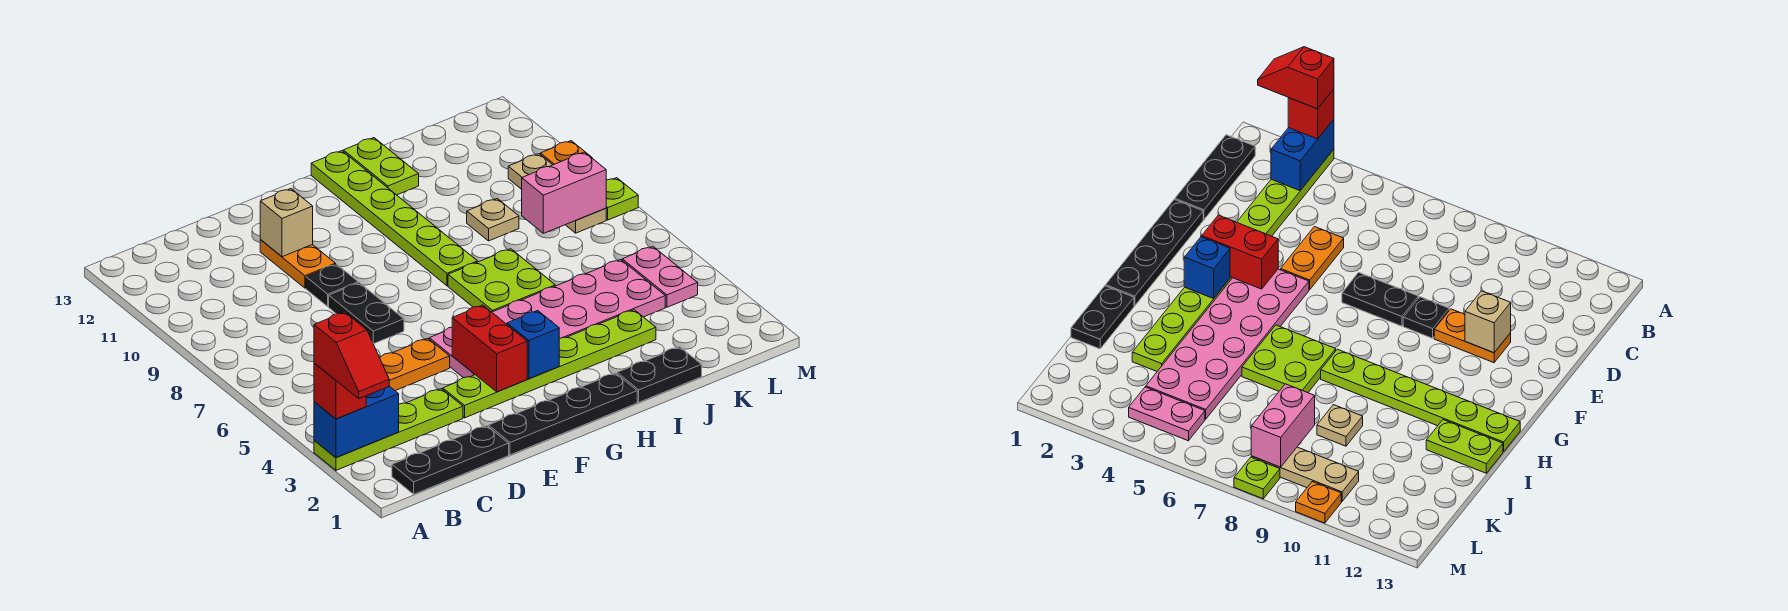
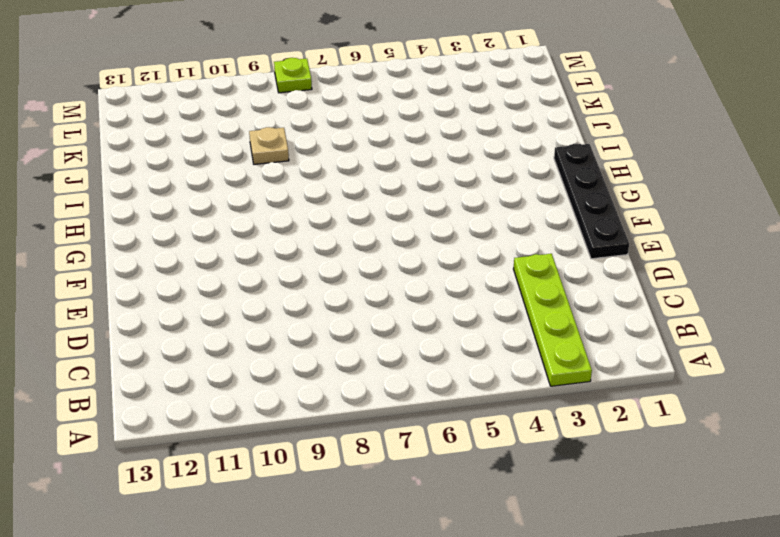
none -> black plate B1:D1 level 1
none -> orange plate D5:E5 level 1
none -> lime plate E3:J3 level 1

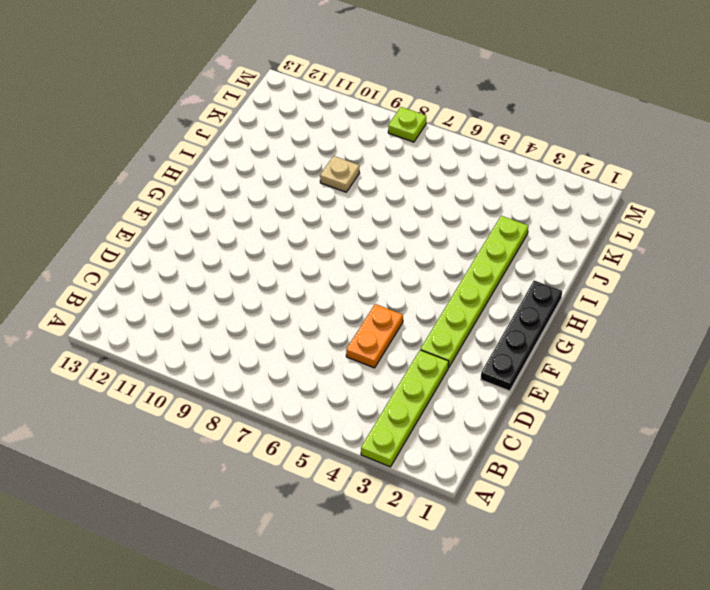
none -> black plate B1:D1 level 1
none -> black plate E7:E8 level 1
none -> black plate E9 level 1

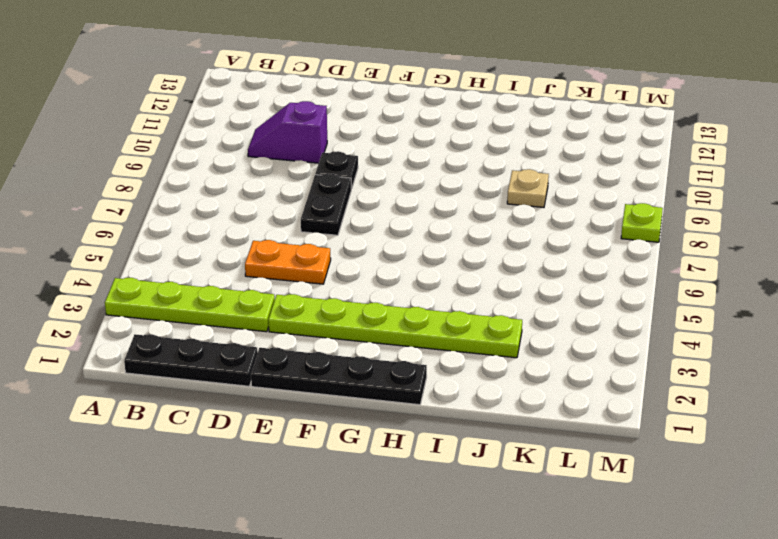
purple slope C10:D10 level 1 top D -> none
none -> orange plate E10:E11 level 1
none -> pink plate F4:K5 level 1
none -> lime plate H6:I7 level 1

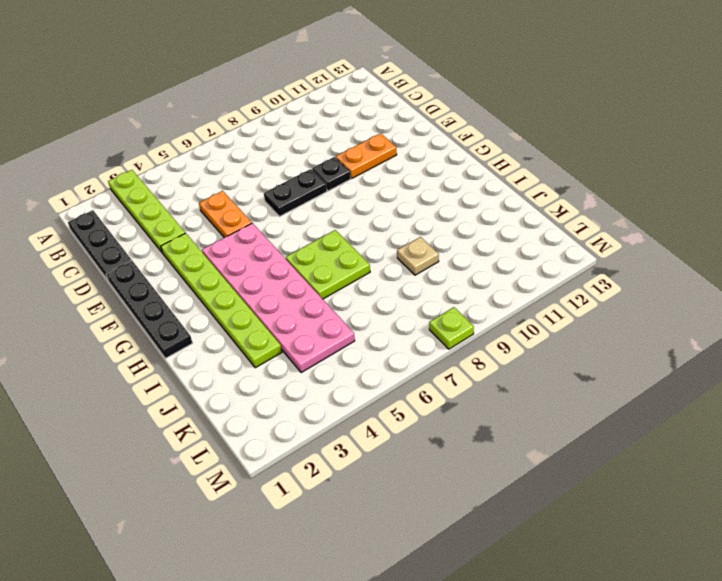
none -> lime plate H8:H13 level 1
none -> black plate I1:J1 level 1
none -> lime plate I12:I13 level 1

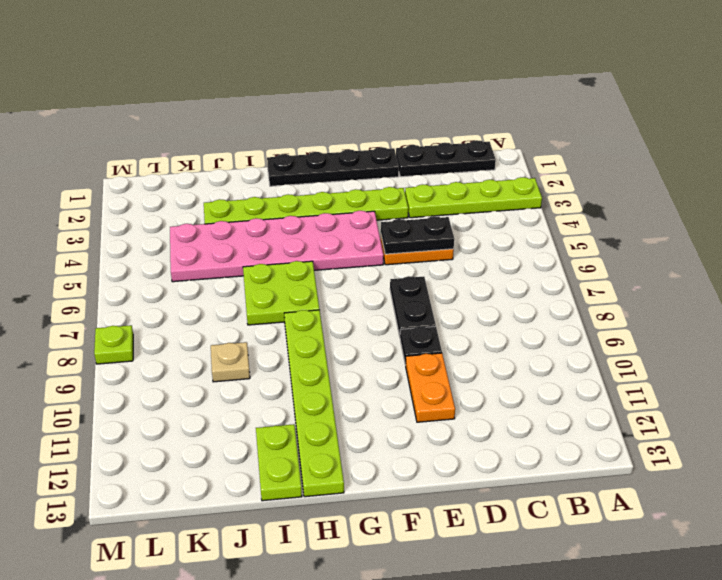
black plate D5:E5 level 2 -> black plate I1:J1 level 1
none -> pink plate L4:L5 level 1
none -> tan plate L8:L10 level 1
none -> orange plate M10 level 1

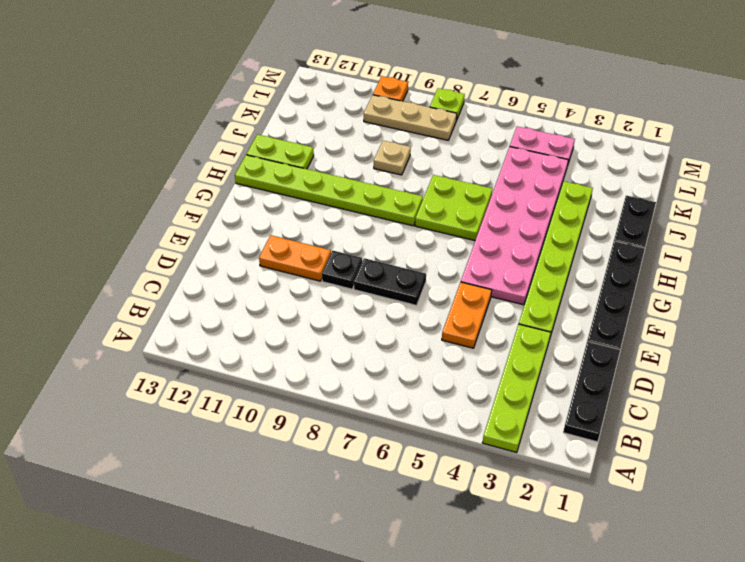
none -> blue brick A3:B3 level 2
none -> tan brick E11 level 2
none -> red brick F3:F4 level 2

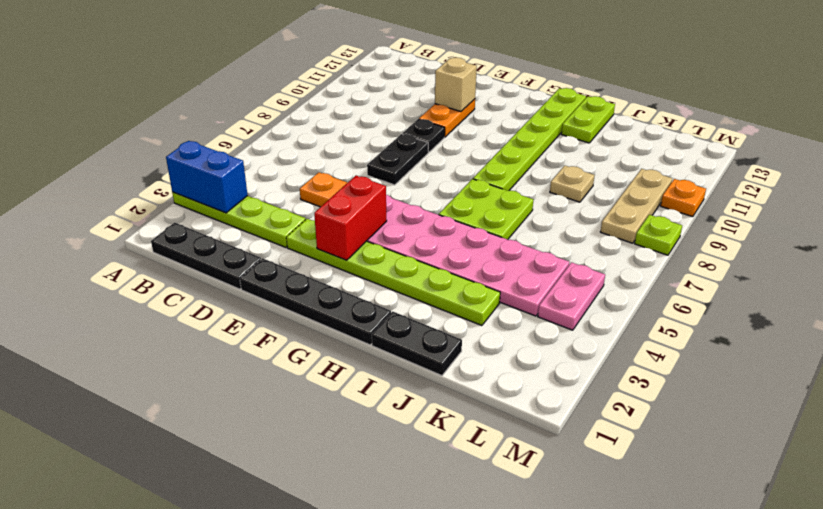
none -> blue brick G3 level 2
none -> pink brick K8:L8 level 2
none -> red brick A3 level 3

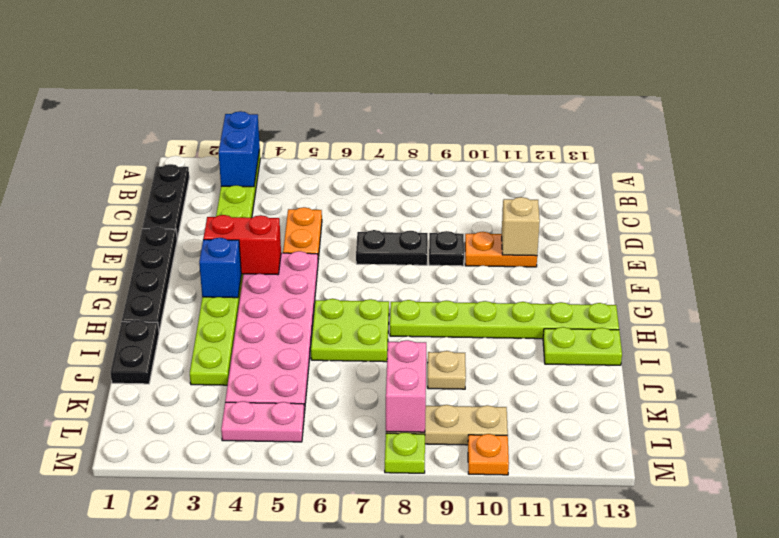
none -> red brick A3 level 3
none -> red slope A2:A3 level 4 top 3

